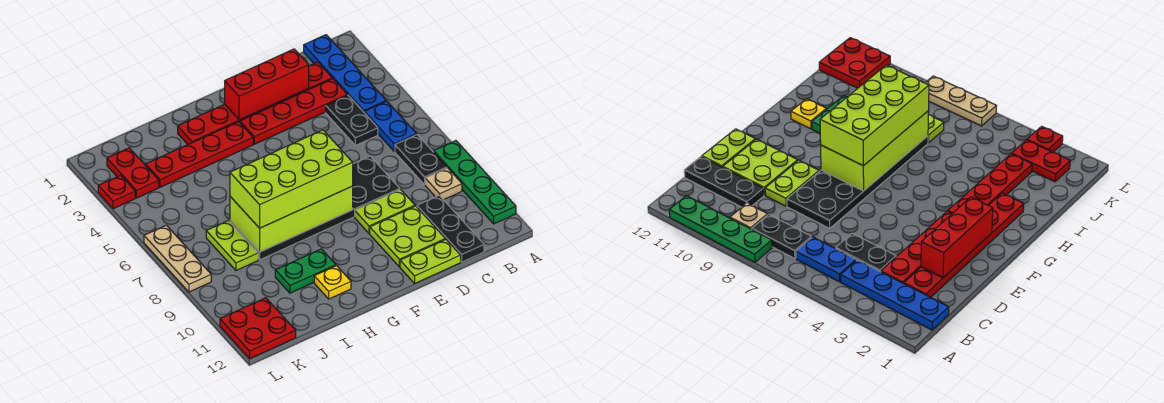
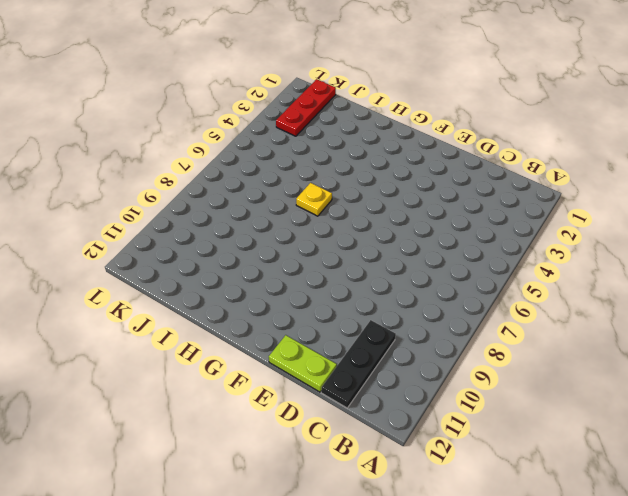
yellow plate H6 level 1 -> yellow plate H11 level 1
red plate K1:K3 level 1 -> red plate K2:K3 level 1
none -> green plate A8:A11 level 1
none -> blue plate B1:B4 level 1
none -> blue plate B5:B6 level 1

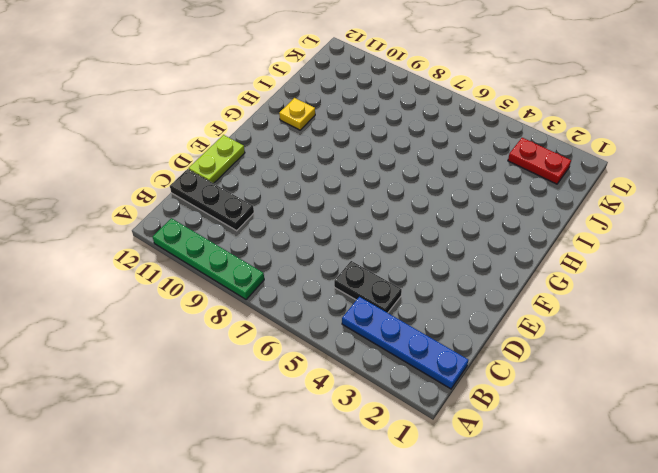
none -> blue plate B5:B6 level 1
none -> black plate B7:B8 level 1
none -> tan plate B9 level 1

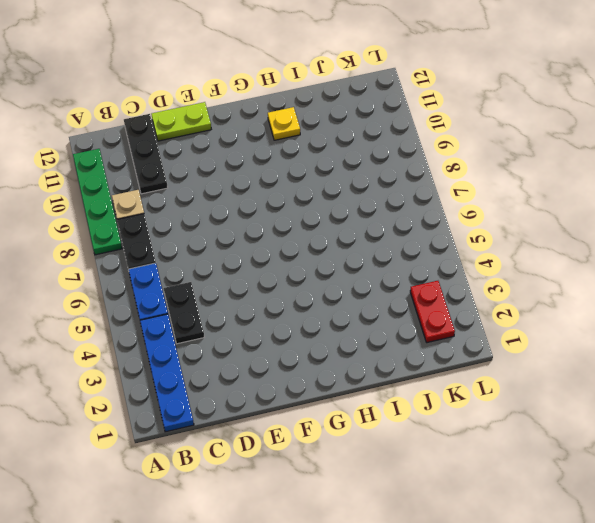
none -> red plate C2:H2 level 1
none -> red plate C3:F3 level 1
none -> black plate D7:I8 level 1

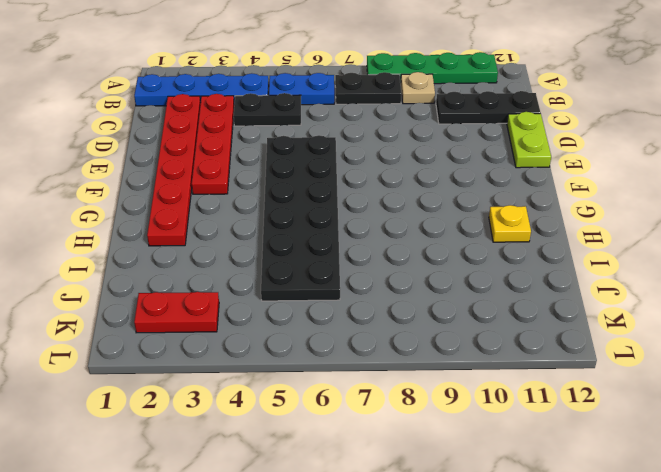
black plate E5:J6 level 1 -> black plate D7:I8 level 1
none -> lime plate D9:E9 level 1
none -> lime plate D10:E11 level 1
none -> red plate G3:J3 level 1

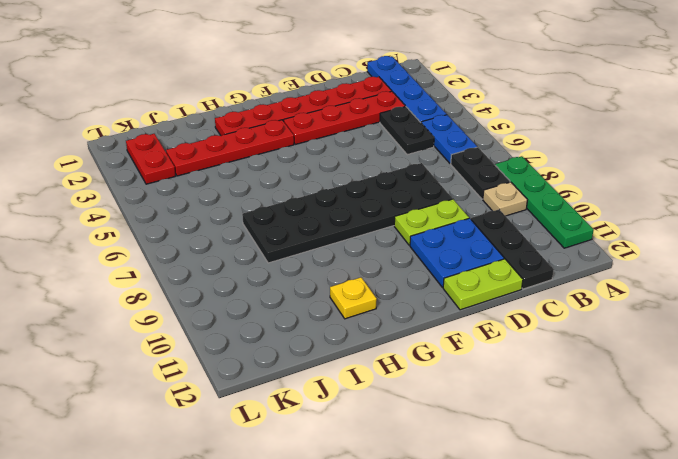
blue plate D10:E11 level 1 -> lime plate D10:E11 level 1
none -> green plate H10:I10 level 1
none -> lime plate J7:J8 level 1
none -> red plate K11:L12 level 1

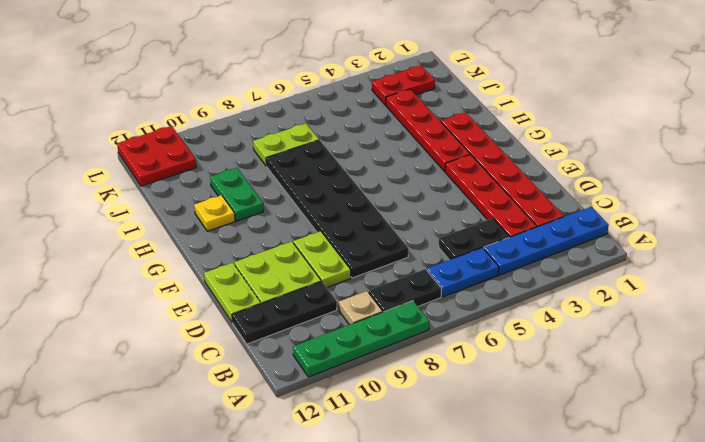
none -> red plate L3 level 1
none -> tan plate L6:L8 level 1
none -> red brick D2:F2 level 2

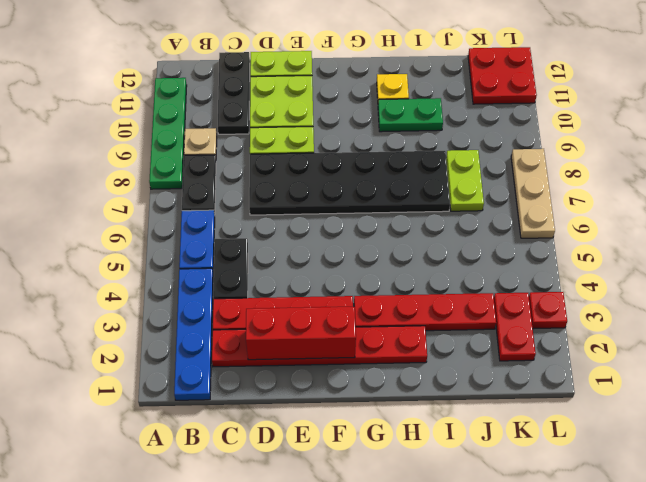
none -> lime brick F7:I8 level 2
none -> lime brick F7:I8 level 3

